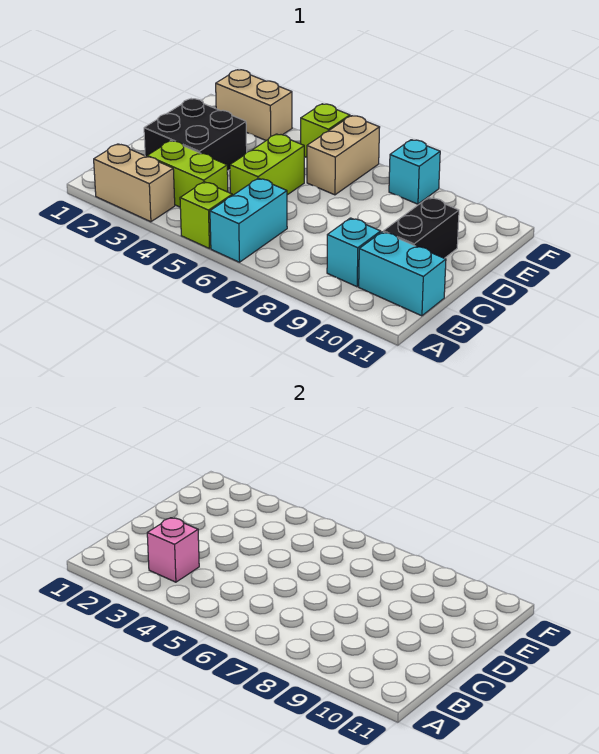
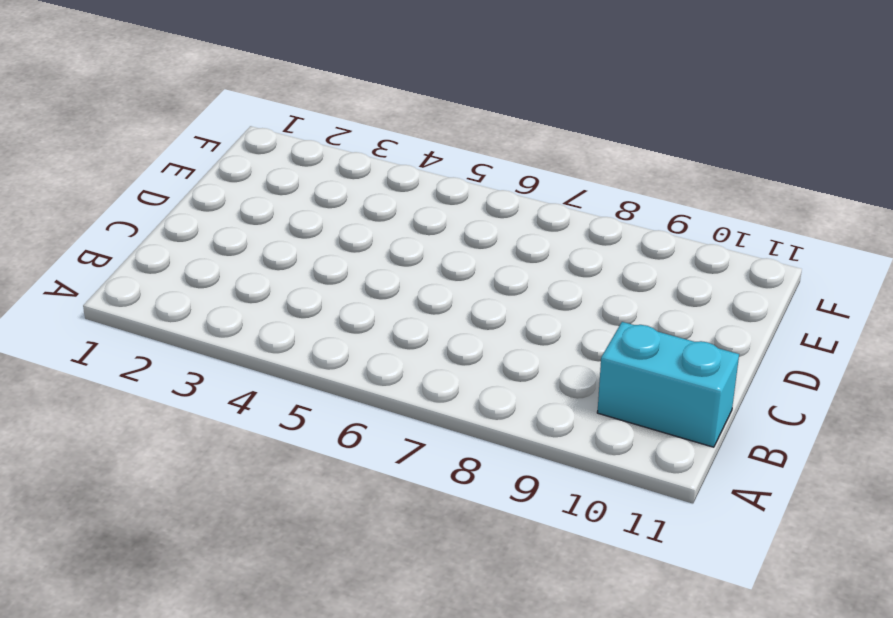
none -> tan brick A2:A3 level 1
none -> lime brick A5 level 1
none -> cyan brick A6:B6 level 1

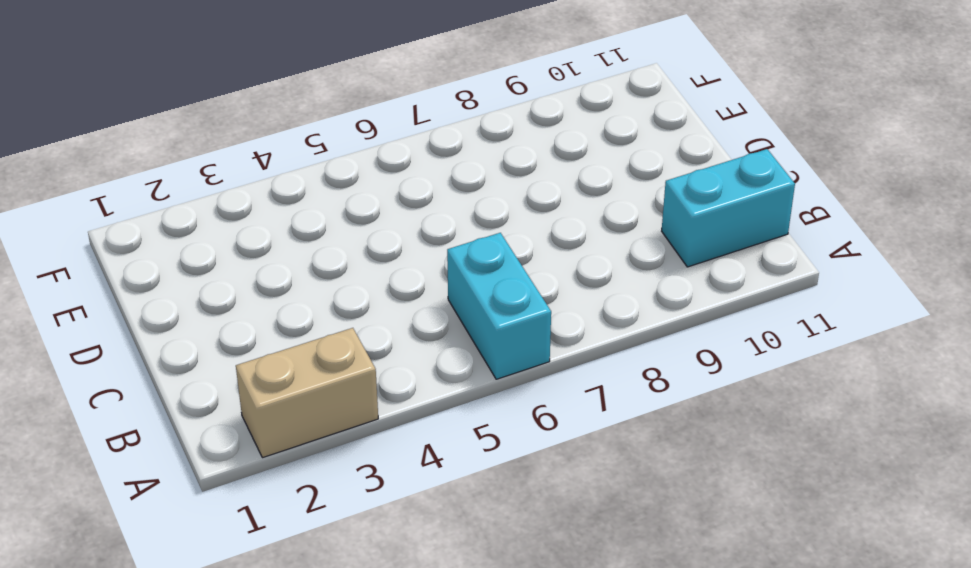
none -> lime brick A5 level 1
none -> lime brick B3:B4 level 1
none -> cyan brick B9 level 1

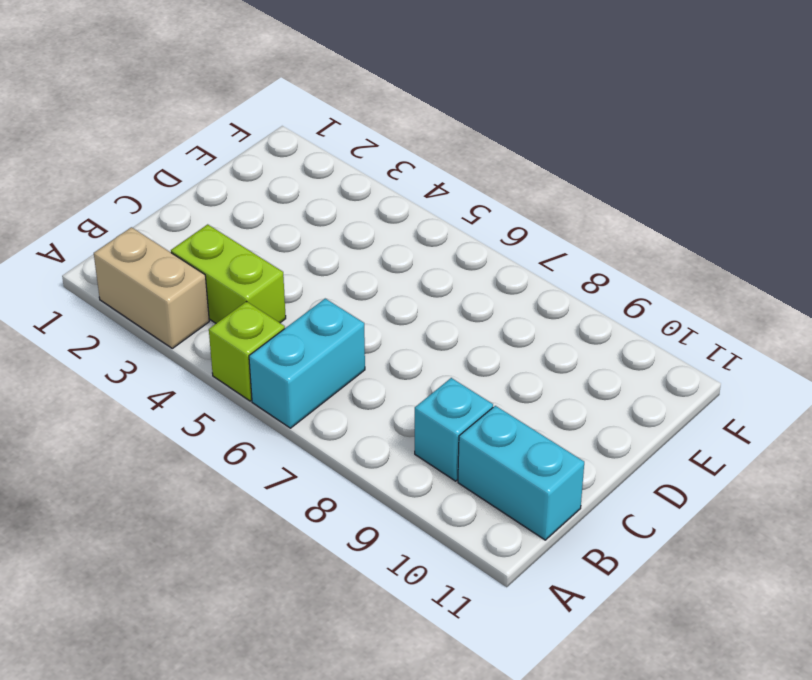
none -> black brick C2:D3 level 1
none -> lime brick C5:D5 level 1
none -> black brick C10:D10 level 1

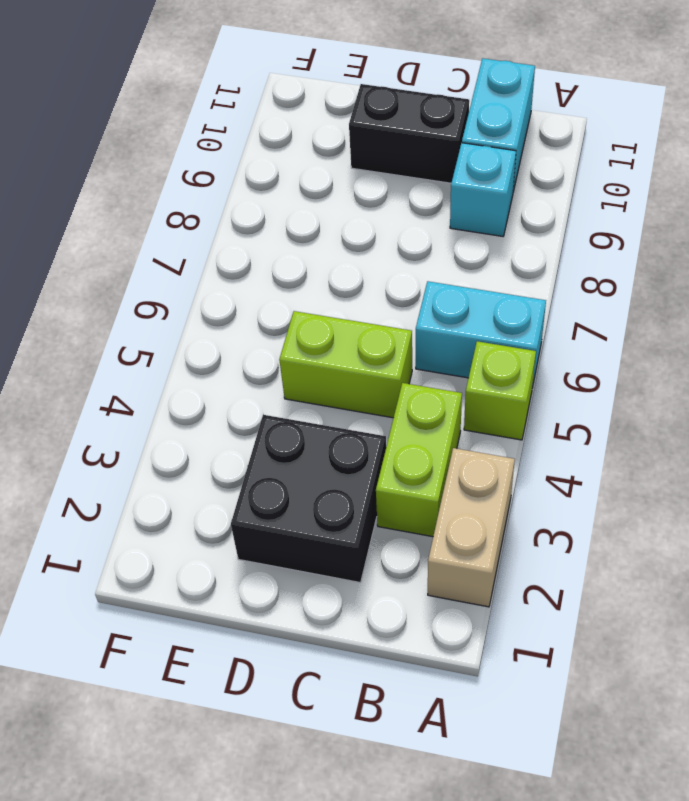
none -> tan brick E6:F6 level 1
none -> tan brick F2:F3 level 1
none -> lime brick F5 level 1

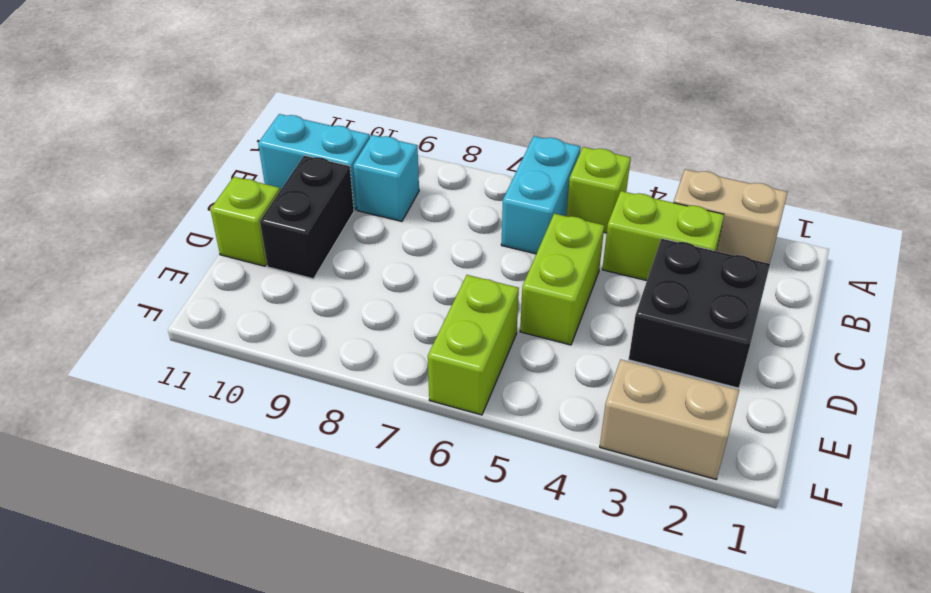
lime brick D11 level 1 -> lime brick F5 level 1
lime brick E6:F6 level 1 -> tan brick E6:F6 level 1
none -> cyan brick F8 level 1
none -> pink brick B3 level 2

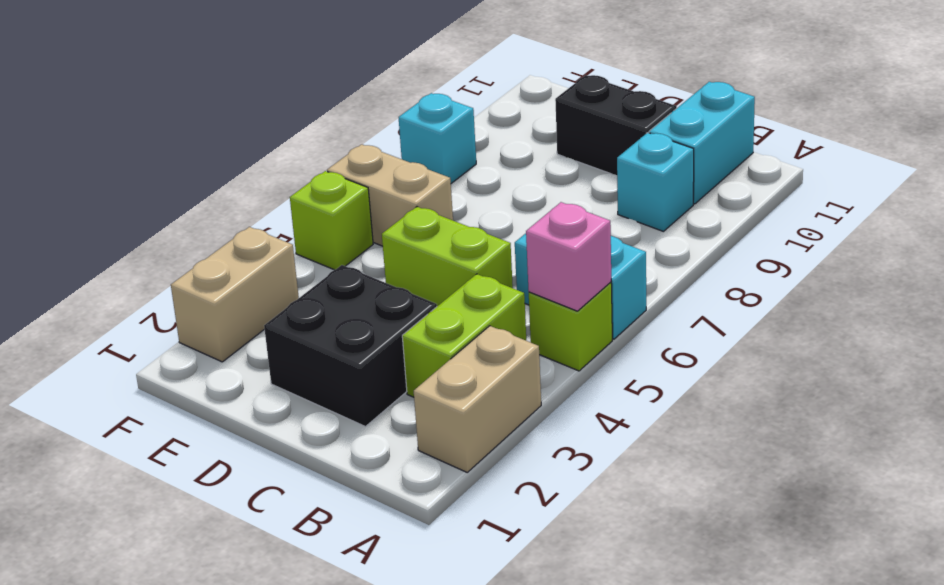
pink brick A5 level 2 -> pink brick B3 level 2

